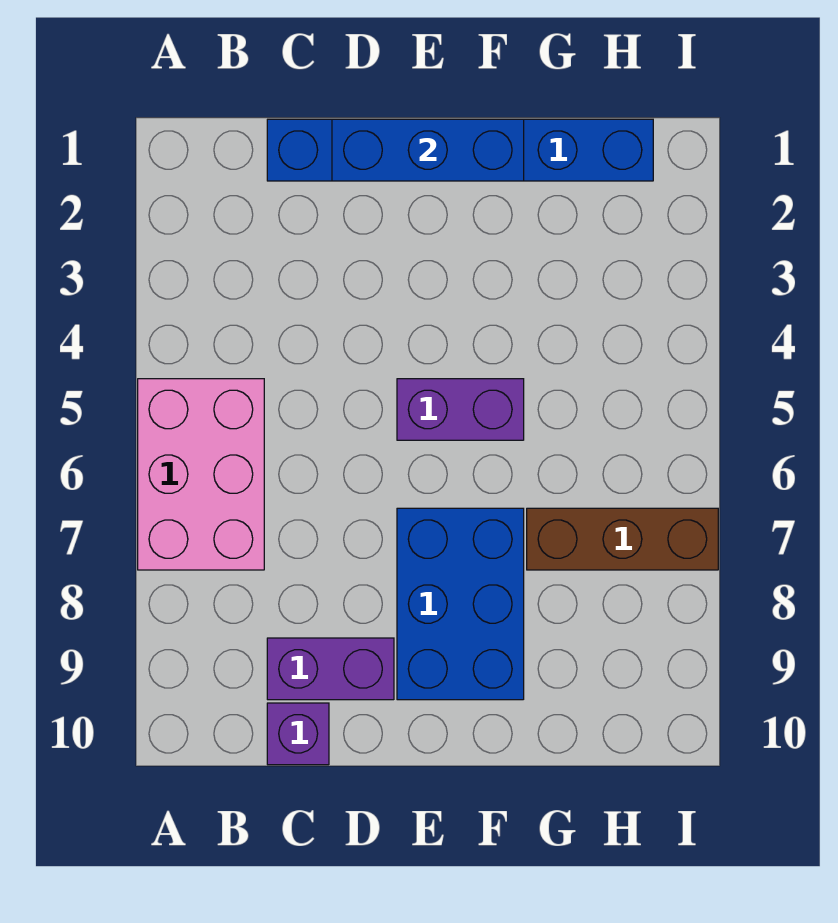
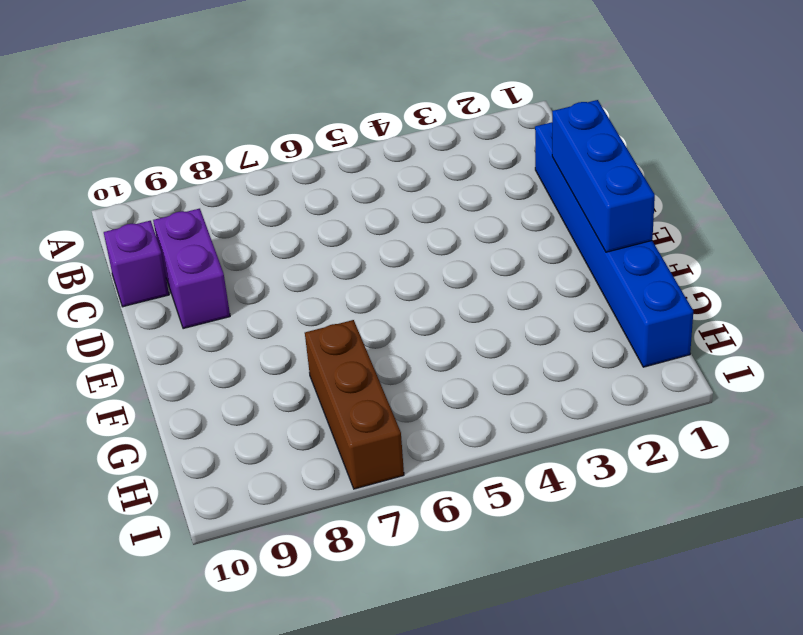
none -> pink brick A5:B7 level 1
none -> purple brick E5:F5 level 1

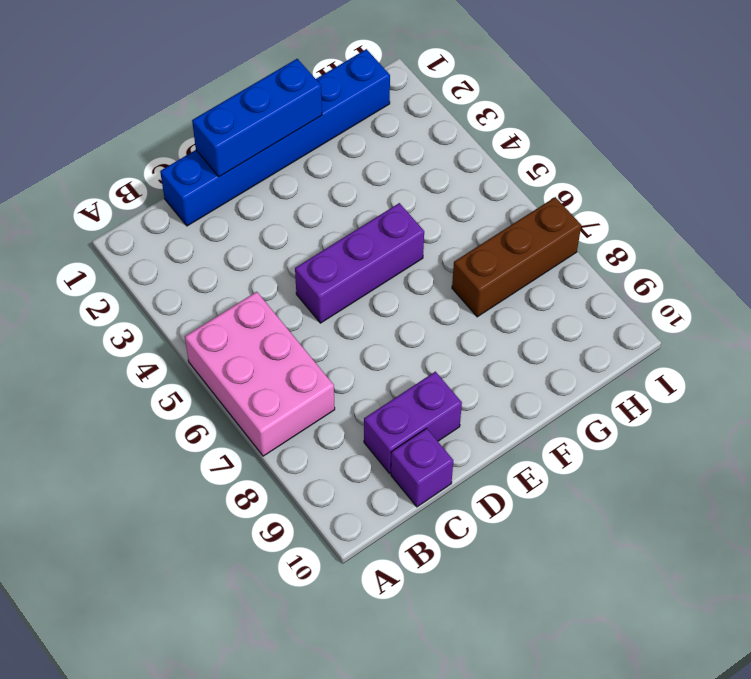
purple brick D5:F5 level 1 -> purple brick E5:F5 level 1
none -> blue brick E7:F9 level 1

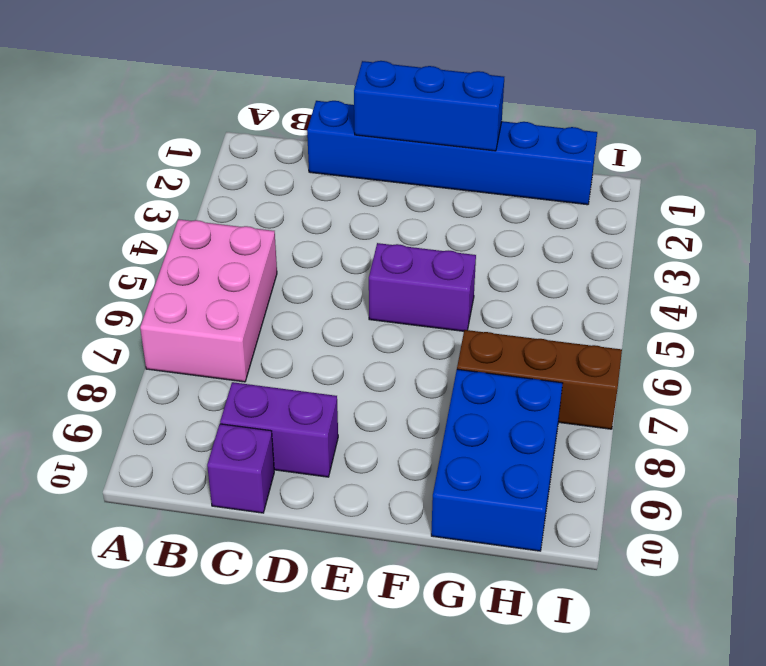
blue brick G8:H10 level 1 -> blue brick E7:F9 level 1

